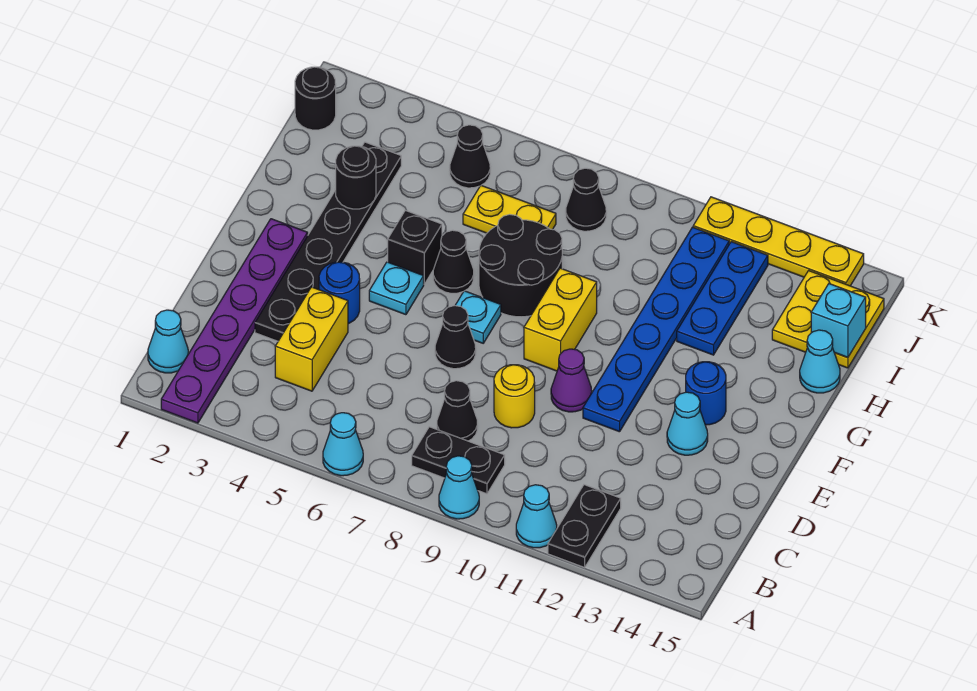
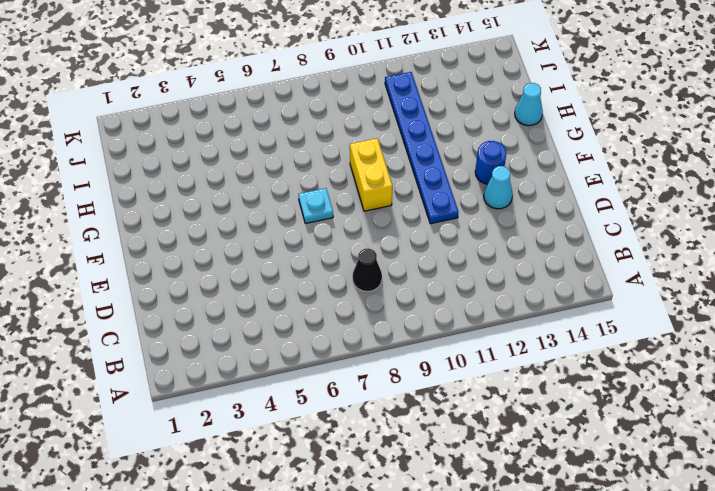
none -> purple plate A2:F2 level 1
none -> cyan cone A6 level 1
none -> cyan cone A9 level 1
none -> cyan cone A11 level 1

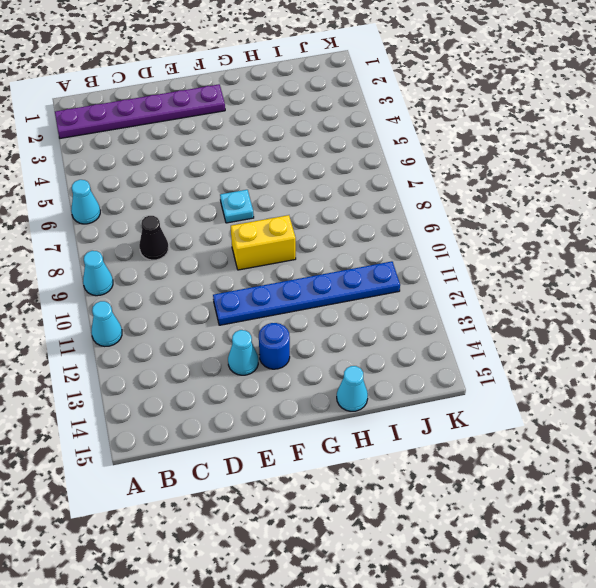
none -> black plate A12:B12 level 1
none -> cyan cone B1 level 1
none -> black plate B8:B9 level 1
none -> yellow brick C4:D4 level 1

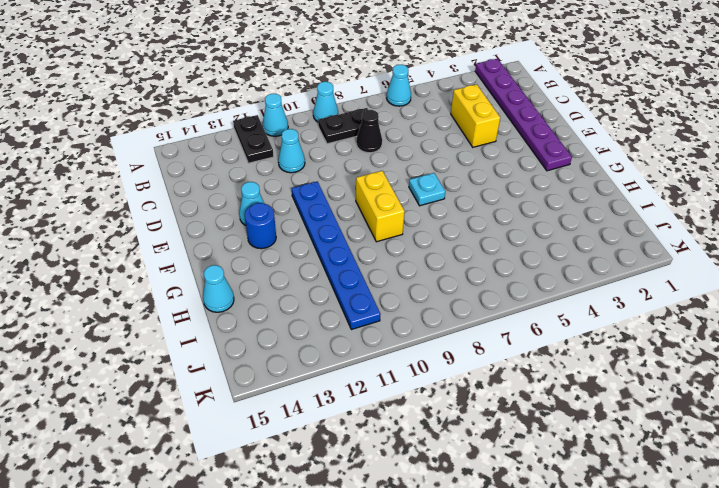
cyan cone C11 level 1 -> cyan cone B1 level 1
none -> black plate D3:I3 level 1
none -> yellow round brick D9 level 1
none -> blue round brick E4 level 1
none -> black cone E7 level 1

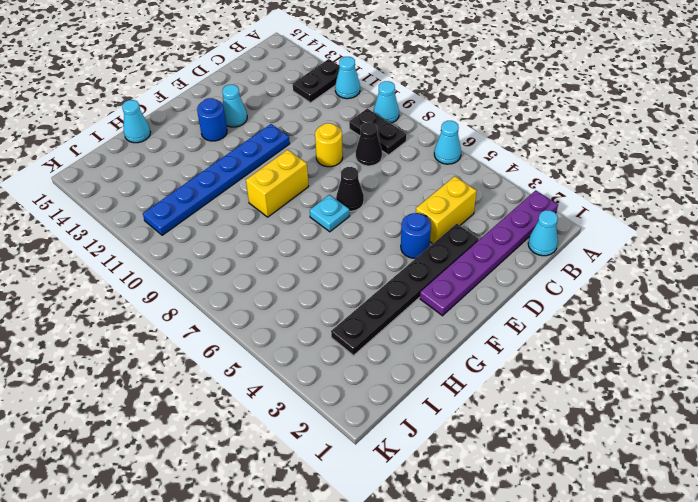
none -> purple cone E10 level 1
none -> cyan plate F5 level 1
none -> black brick G5 level 1
none -> black cone G6 level 1

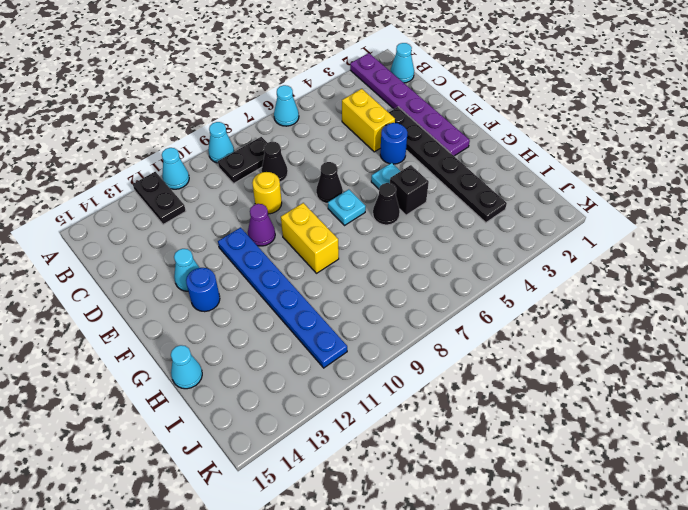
none -> black round brick G7:H8 level 1
none -> blue plate H12:J12 level 1
none -> yellow plate I6:I7 level 1
none -> yellow plate I14:J15 level 1

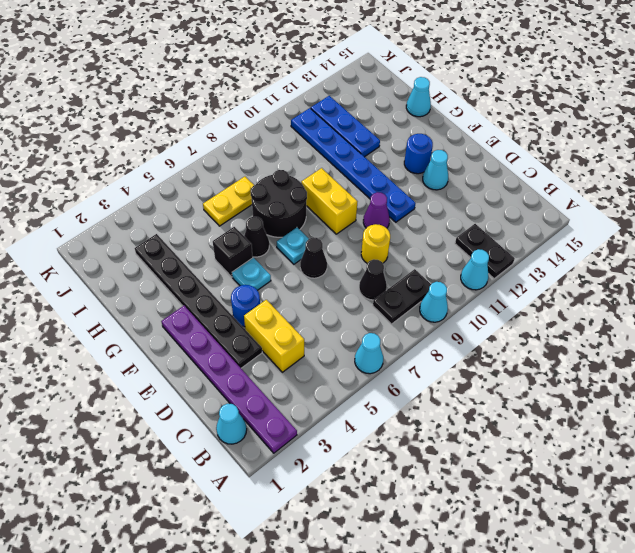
none -> yellow plate I14:J15 level 1
none -> black round brick J1 level 1
none -> black cone J5 level 1
none -> black cone J8 level 1

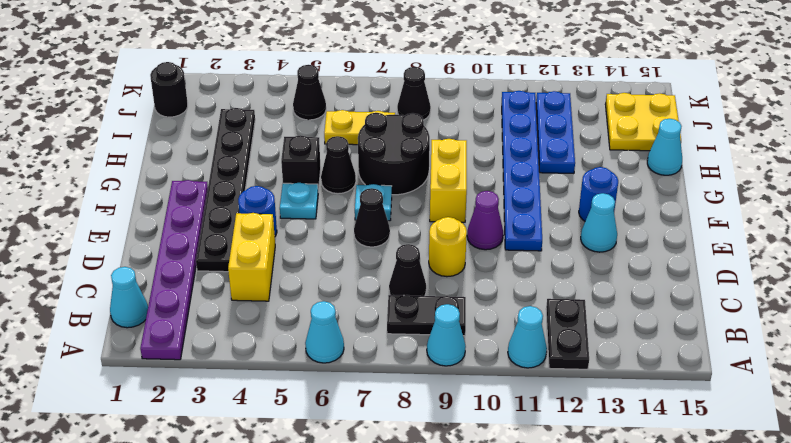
none -> yellow plate K11:K14 level 1
none -> black round brick H3 level 2
none -> cyan brick I15 level 2

